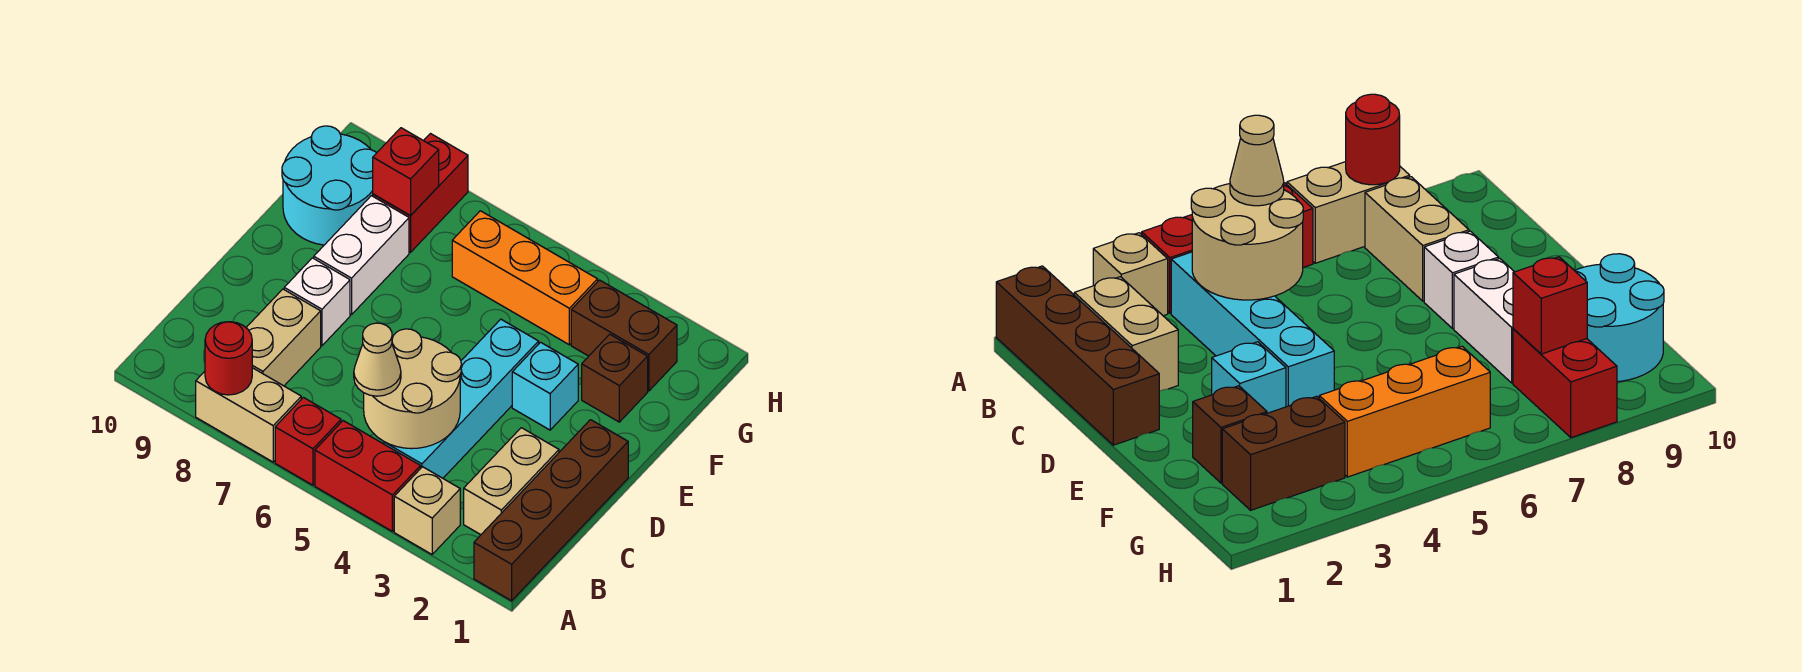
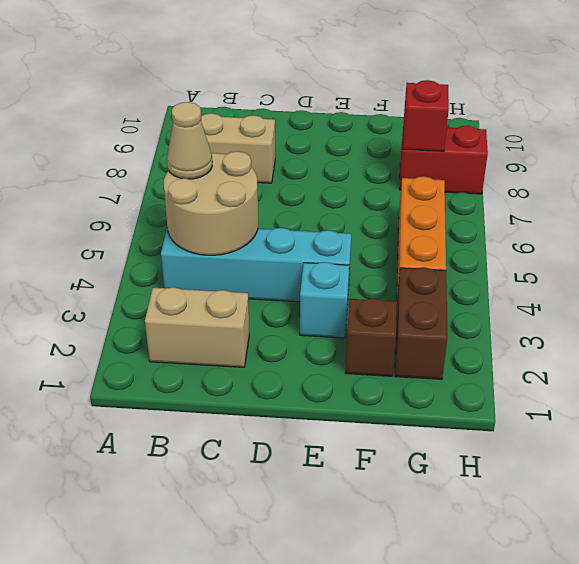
none -> brown brick A1:D1 level 1
none -> tan brick A3 level 1
none -> red brick A4:A5 level 1

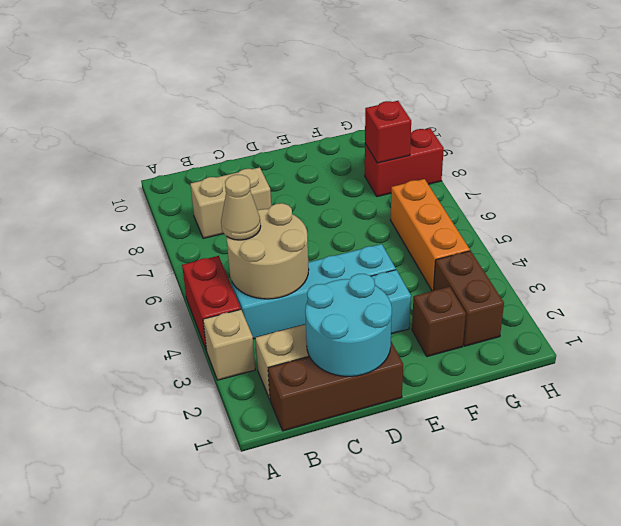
brown brick B1:D1 level 1 -> brown brick A1:D1 level 1
cyan round brick C1:D2 level 2 -> cyan round brick F9:G10 level 1
none -> red brick A6 level 1
none -> tan brick A7:A8 level 1
none -> white brick D8 level 1

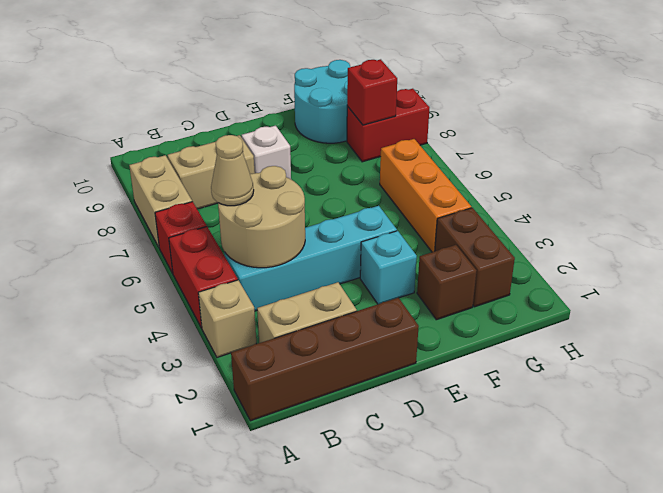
none -> white brick E8:F8 level 1
none -> red round brick A8 level 2

